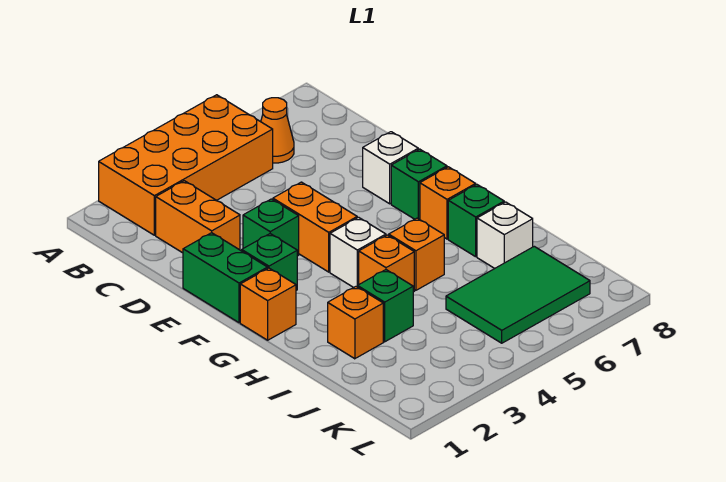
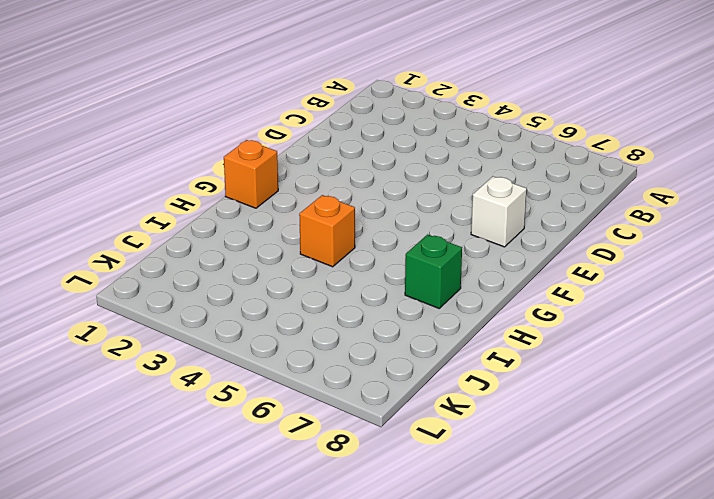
none -> orange brick A2:B5 level 1
none -> orange cone B6 level 1
none -> orange brick C2:D2 level 1

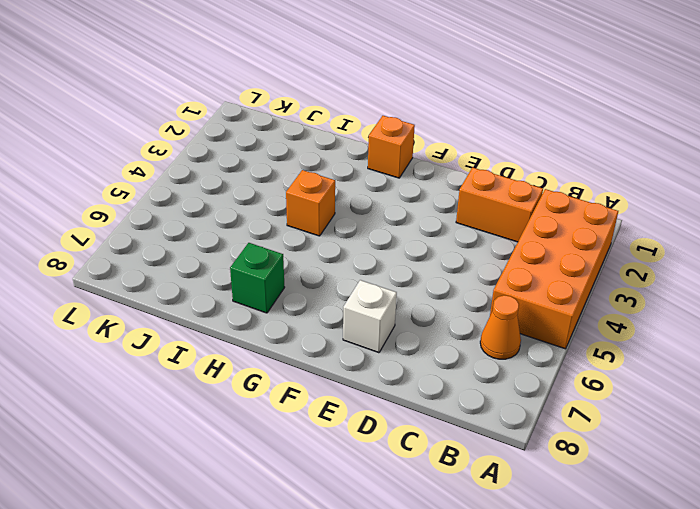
none -> green brick E1:F1 level 1
none -> green brick E3 level 1
none -> orange brick E4:F4 level 1

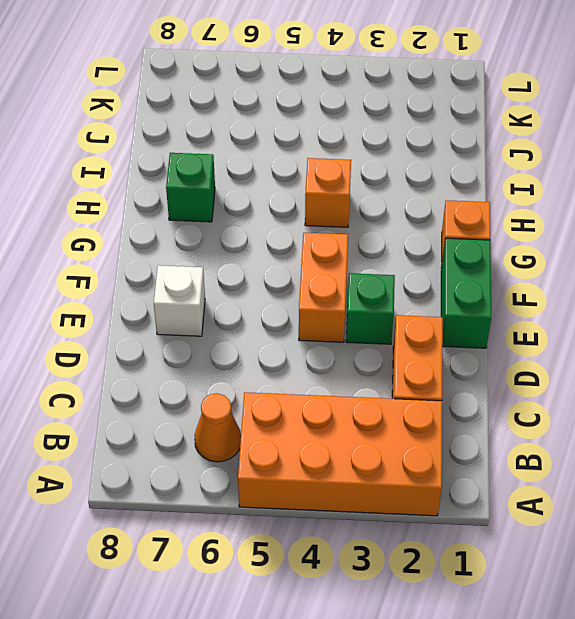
none -> green brick F2 level 1
none -> green brick F7 level 1
none -> white brick G4 level 1

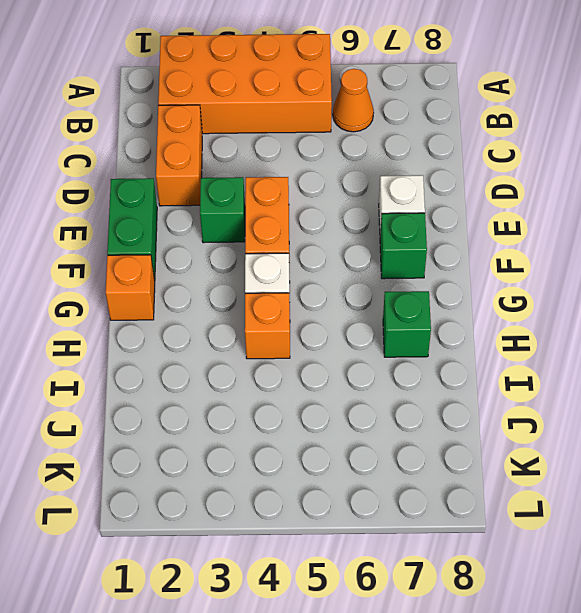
none -> green brick F2 level 1
none -> orange brick G7 level 1
none -> orange brick H5 level 1

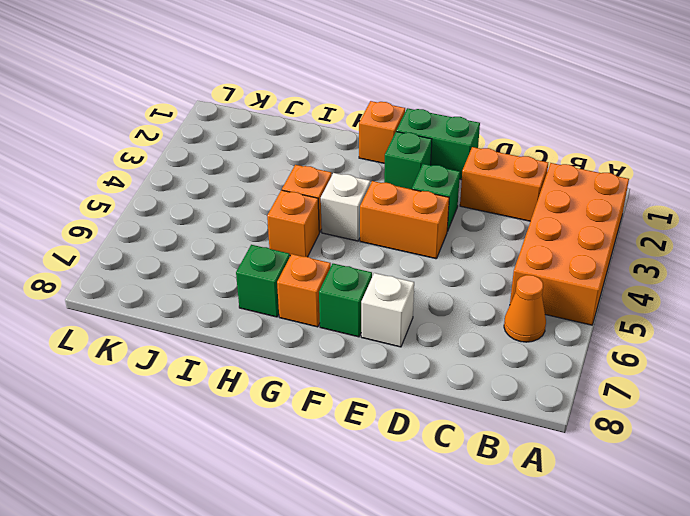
none -> orange brick I2 level 1
none -> green brick I3 level 1
none -> white brick I7 level 1

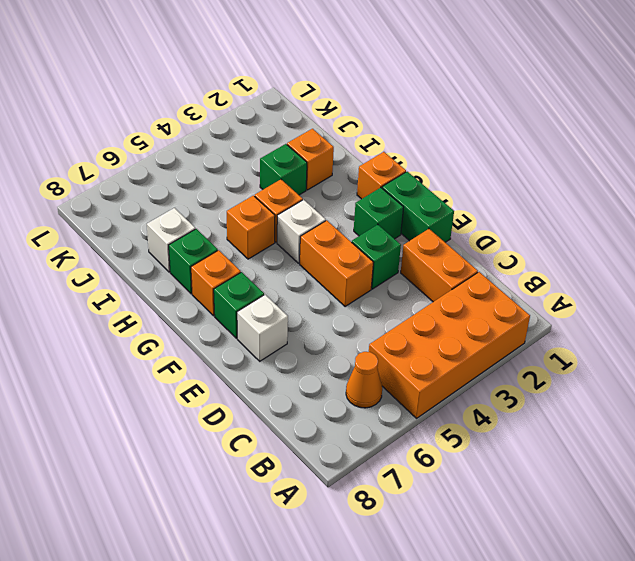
none -> green tile J5:K7 level 1

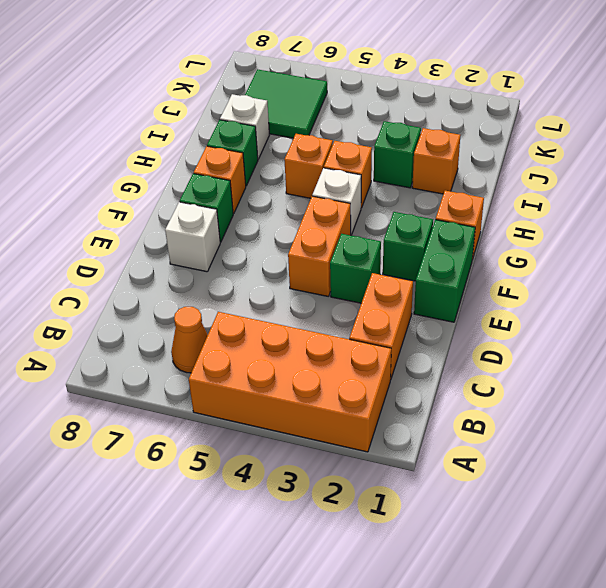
green tile J6:K7 level 1 -> green tile J5:K7 level 1

